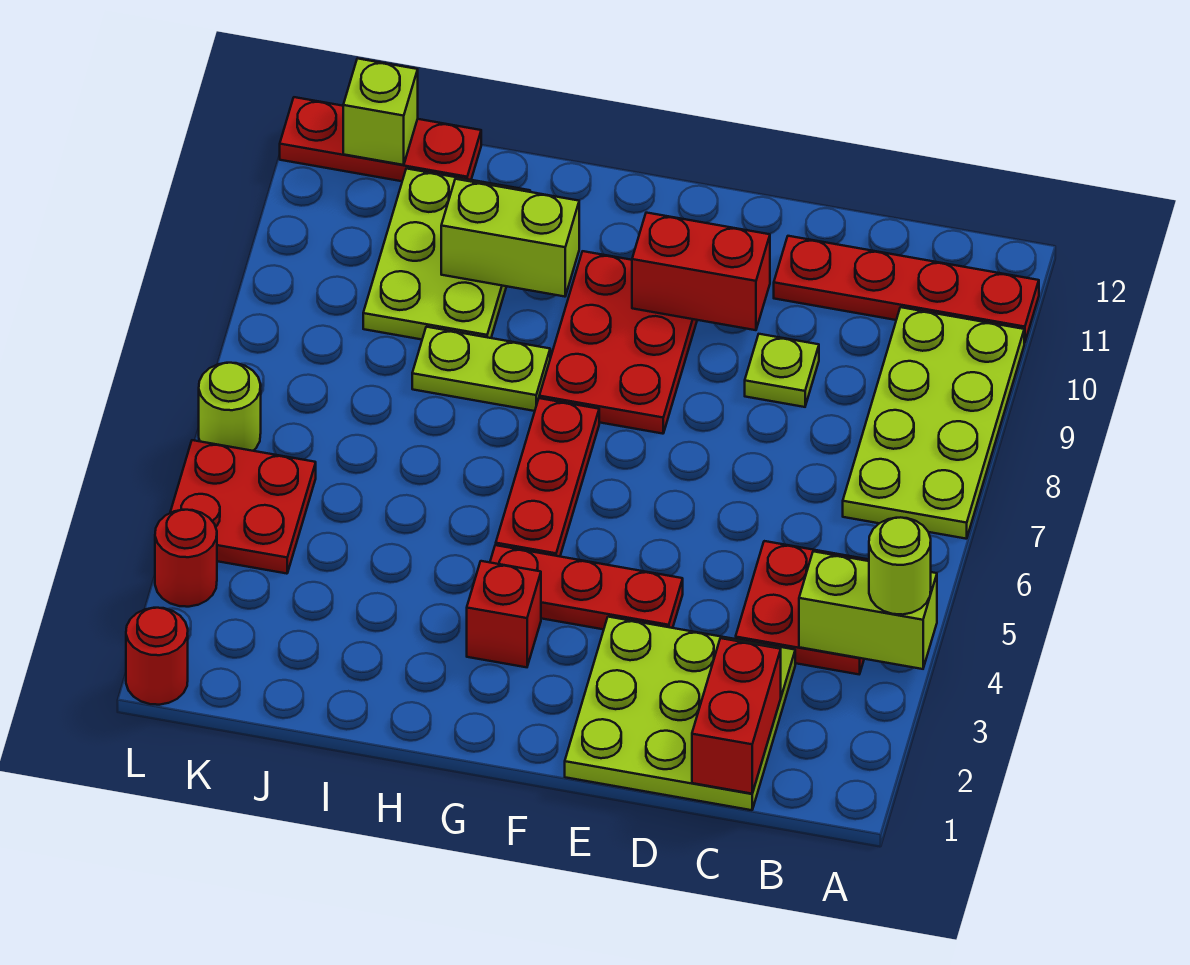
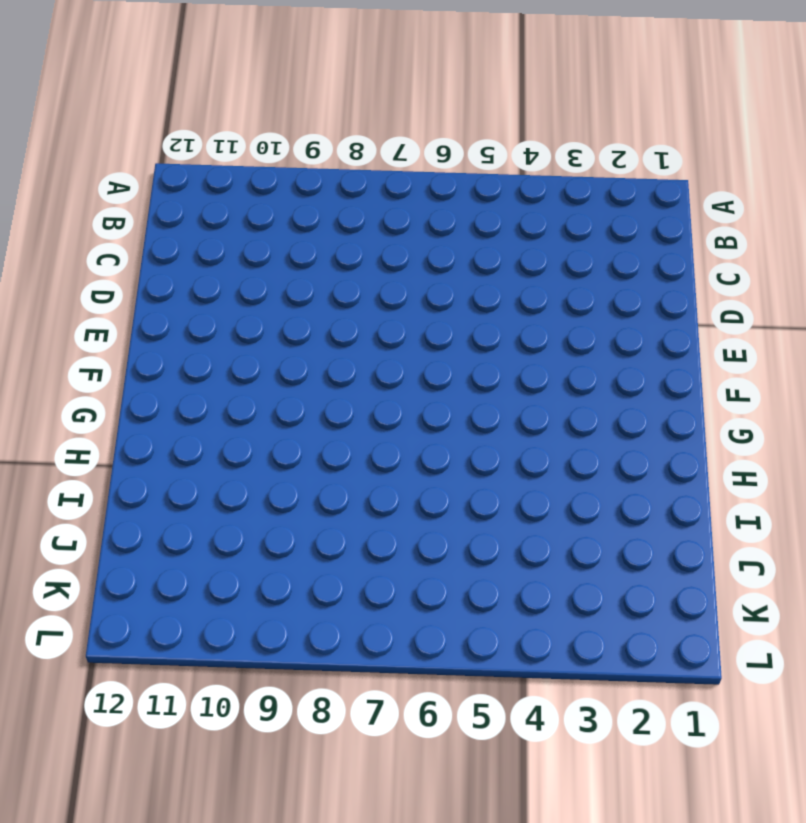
none -> lime plate A7:B10 level 1
none -> red plate A11:D11 level 1
none -> red plate B4:C5 level 1

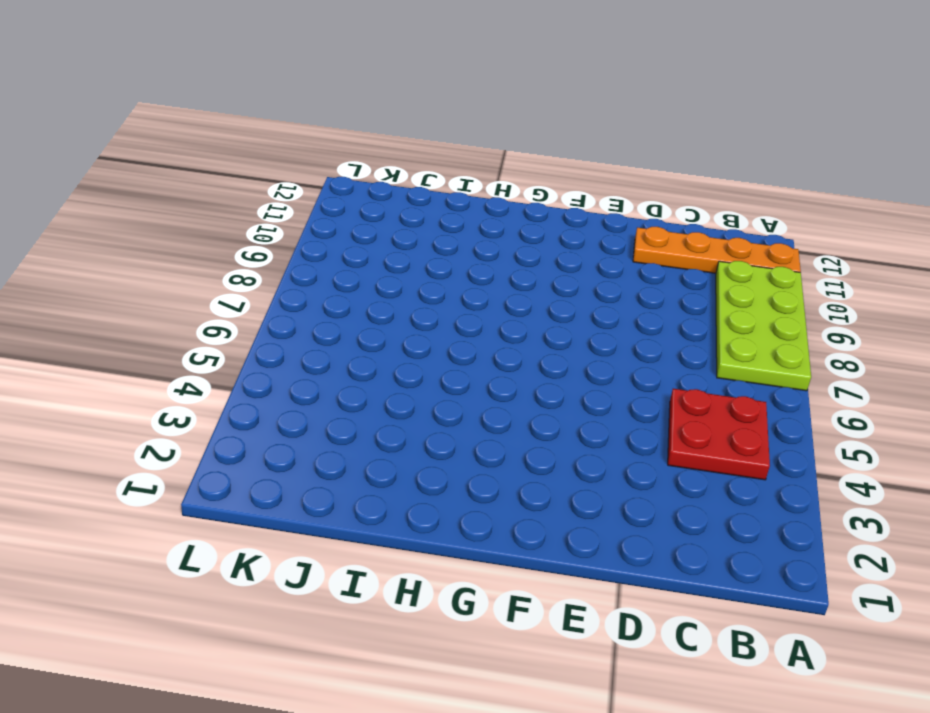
orange plate A11:D11 level 1 -> red plate A11:D11 level 1
none -> lime plate C1:E3 level 1
none -> lime plate D9 level 1
none -> red plate E4:G4 level 1

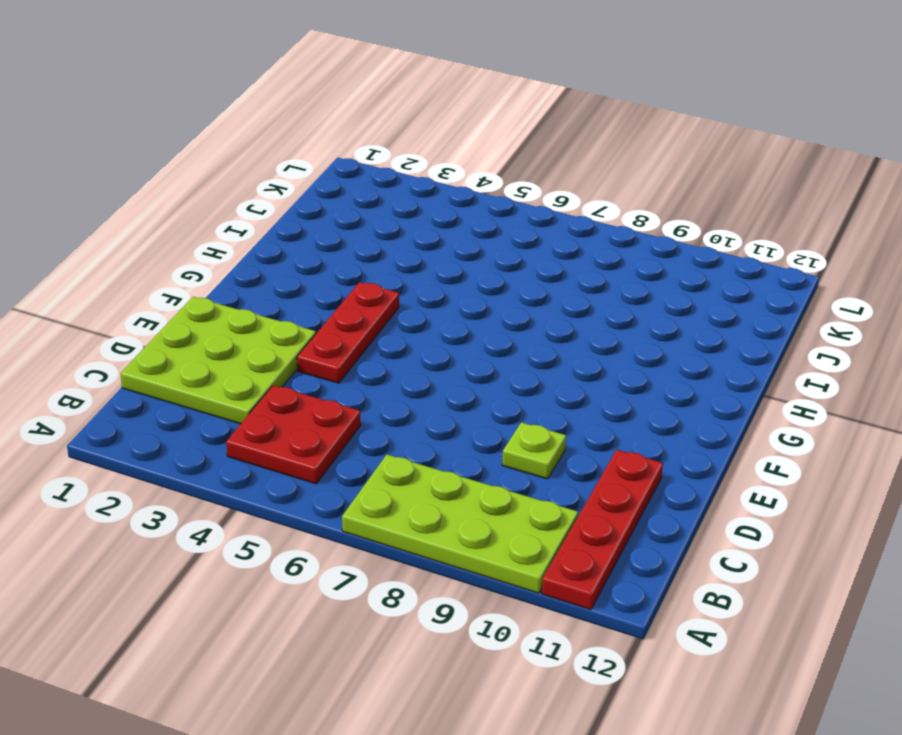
none -> red plate F8:G10 level 1
none -> red brick G3 level 1
none -> red plate G5:G7 level 1

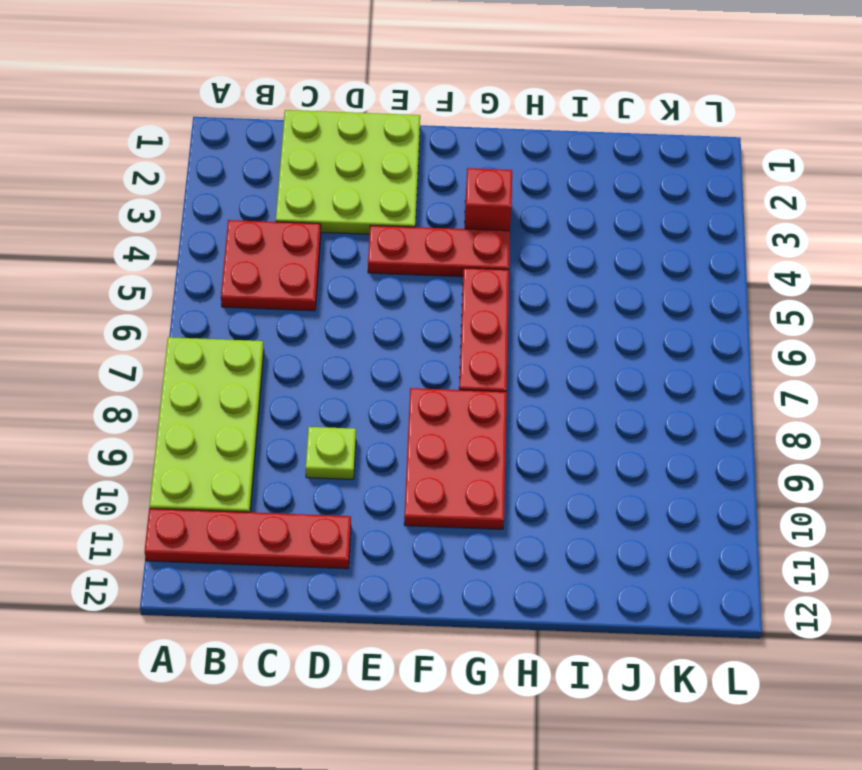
none -> lime plate H8:I8 level 1
none -> lime plate I9:J11 level 1
none -> red plate J12:L12 level 1

